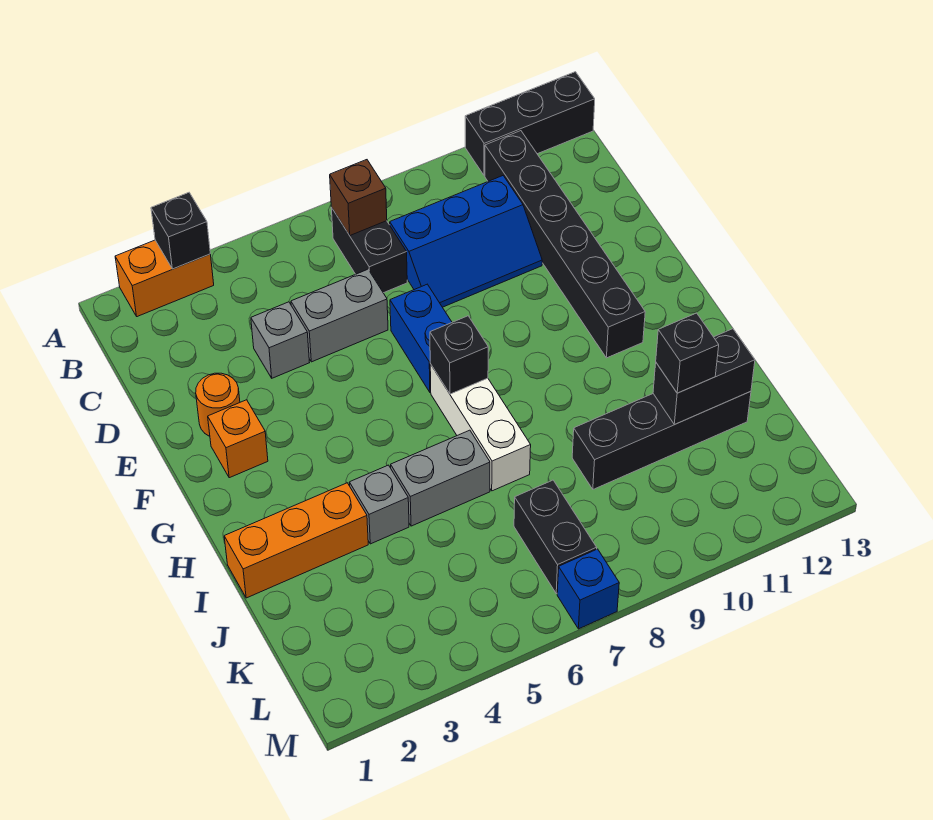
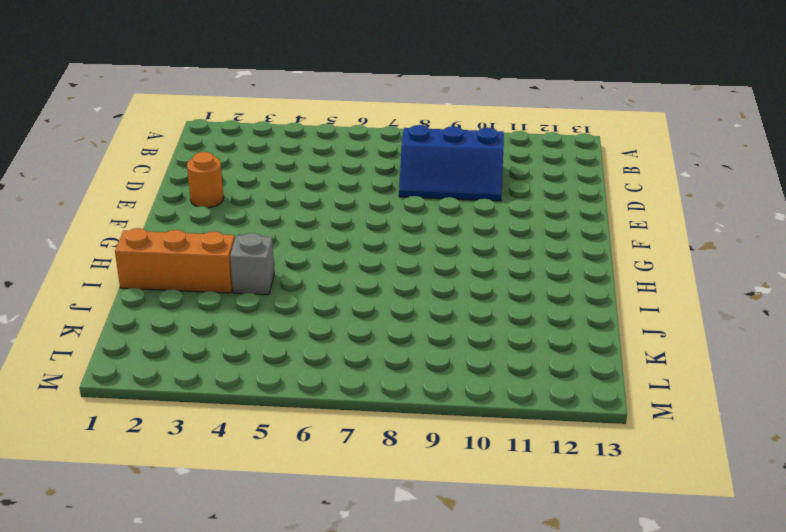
none -> orange brick A2:A3 level 1
none -> black brick A11:A13 level 1
none -> black brick B7:C7 level 1

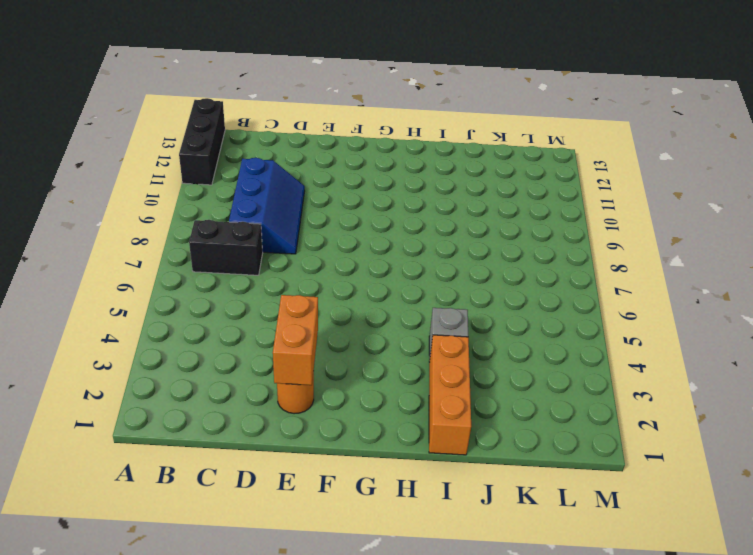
orange brick E2:E3 level 2 -> orange brick A2:A3 level 1
none -> black brick B11:G11 level 1
none -> grey brick D4 level 1
none -> grey brick D5:D6 level 1

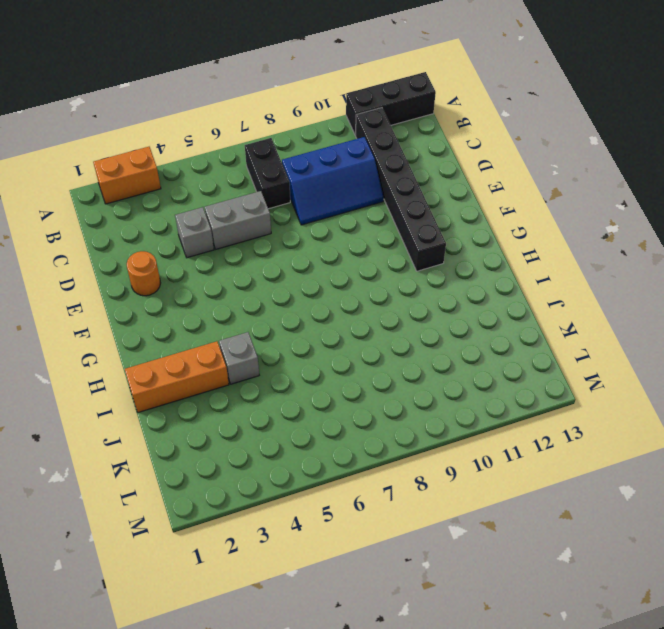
none -> blue brick E7:F7 level 1
none -> orange brick F2 level 1
none -> white brick G7:I7 level 1

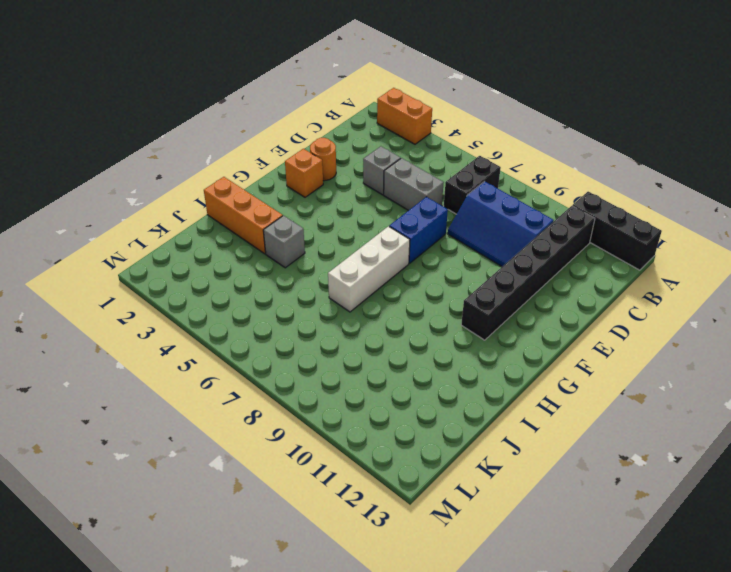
none -> grey brick I5:I6 level 1
none -> black brick J9:J12 level 1
none -> black brick K7:L7 level 1

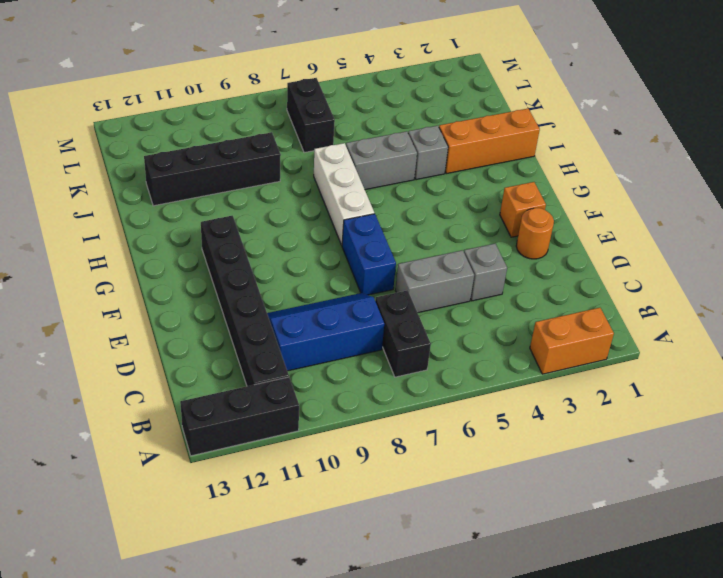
none -> blue brick M7 level 1
none -> black brick A3 level 2
none -> brown brick B7 level 2

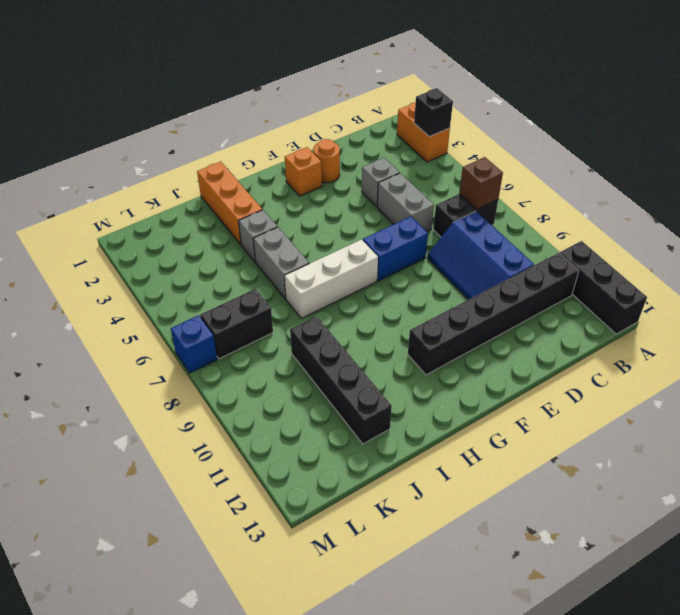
none -> black brick G7 level 2
none -> black brick J11:J12 level 2
none -> black brick J11 level 3

